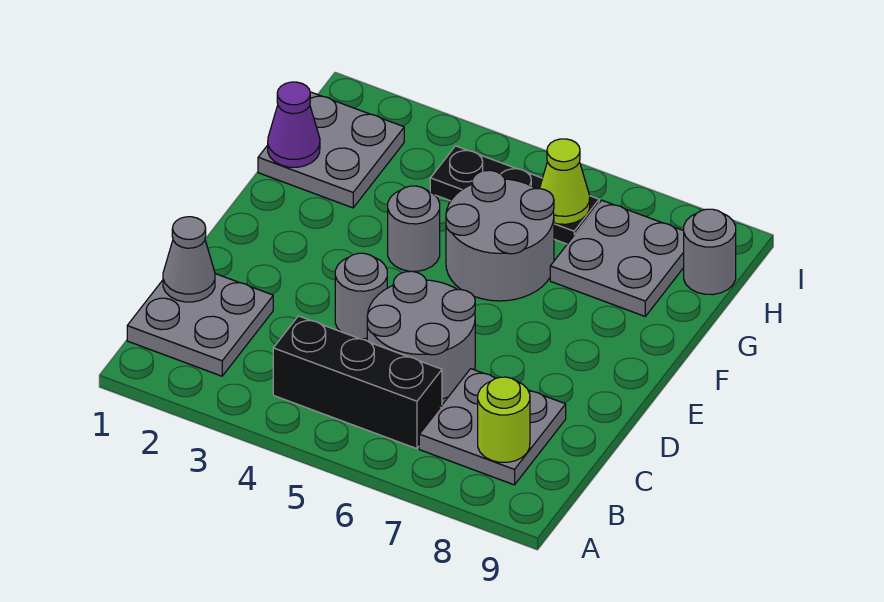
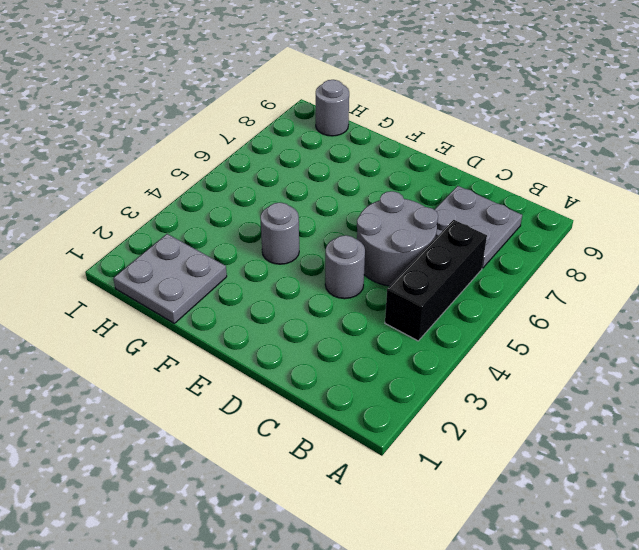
none -> grey plate B1:C2 level 1
none -> grey round brick F5:G6 level 1
none -> grey plate G7:H8 level 1

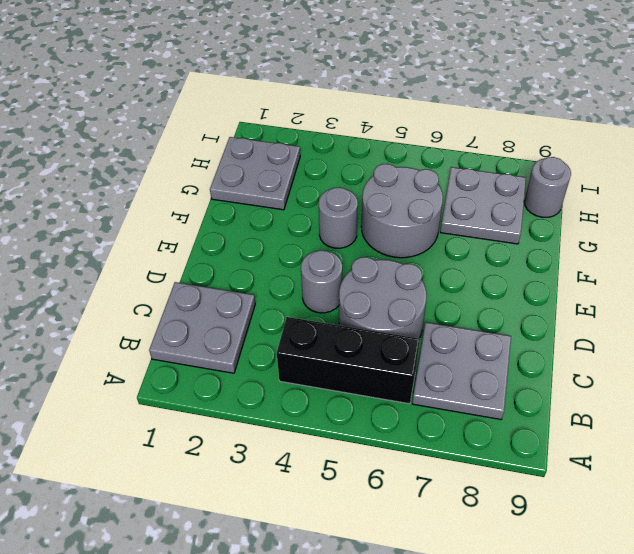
none -> black plate H4:H6 level 1
none -> lime round brick B8 level 2
none -> grey cone C1 level 2

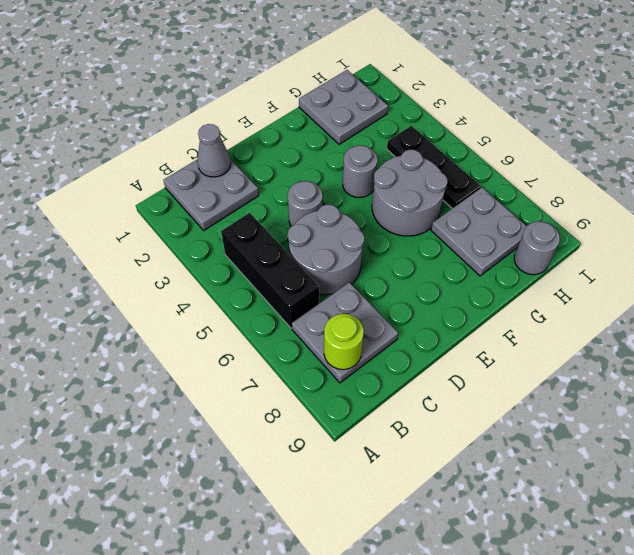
none -> purple cone G1 level 2
none -> lime cone H6 level 2

